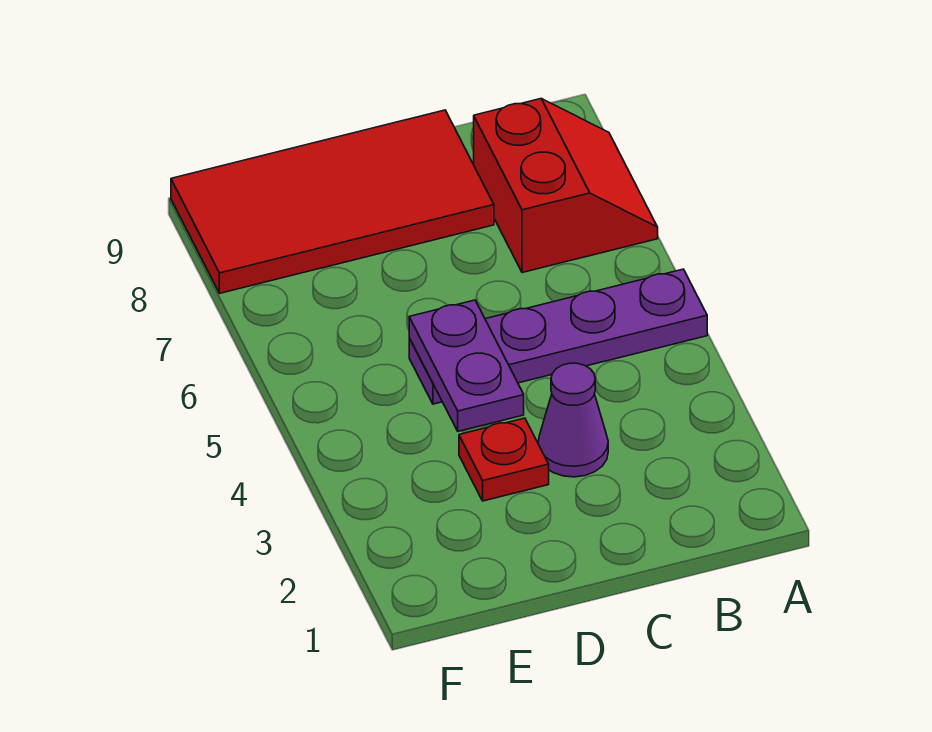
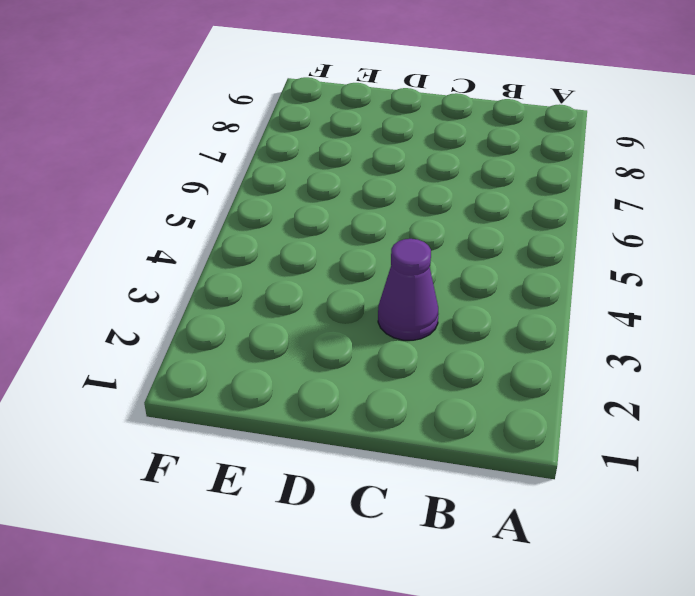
none -> purple plate A5:D5 level 1
none -> red slope A7:B8 level 1 top B

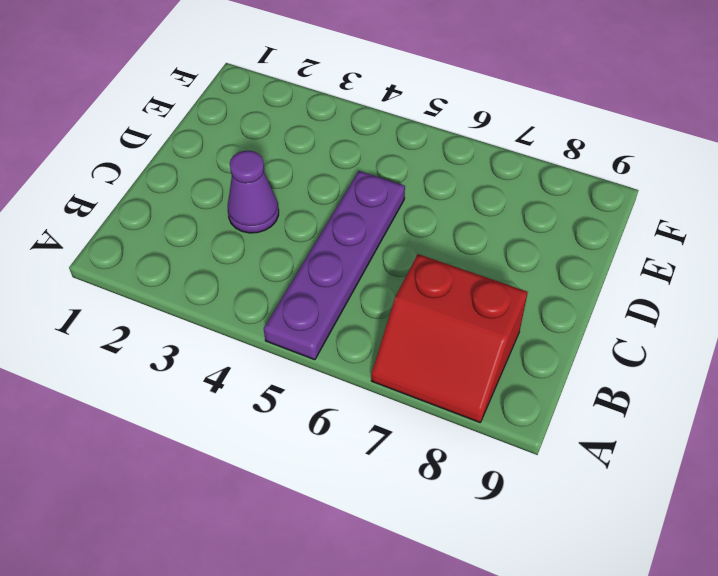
none -> red tile C8:F9 level 1
none -> red plate D3 level 1

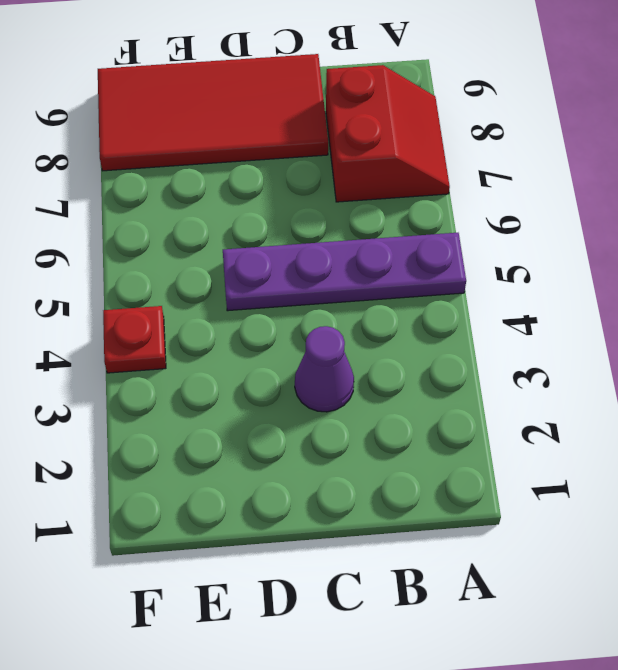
red plate F4 level 1 -> red plate D3 level 1
none -> purple plate D4:D5 level 2

